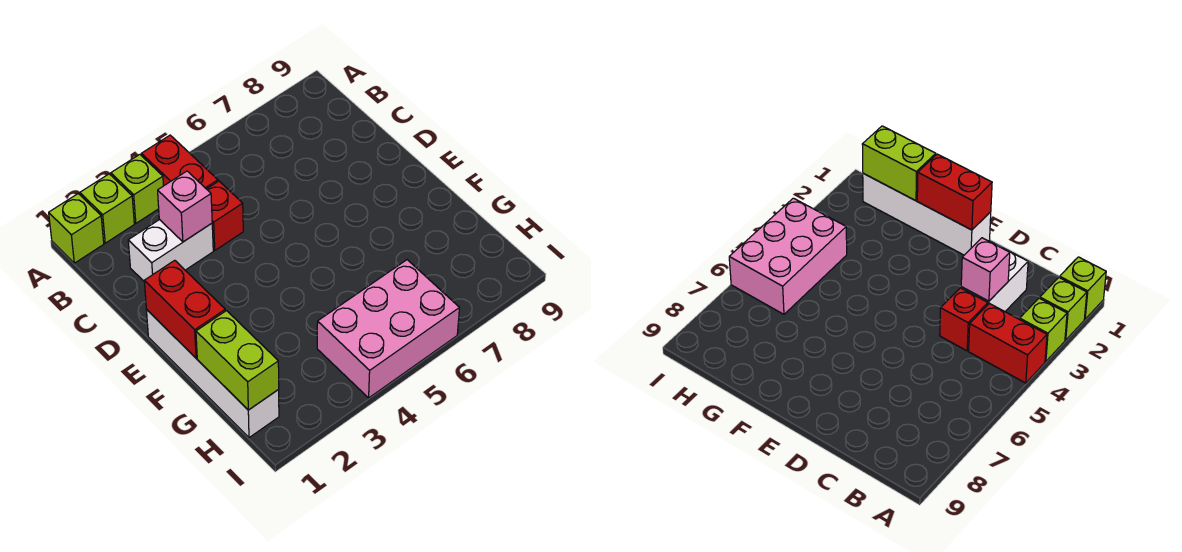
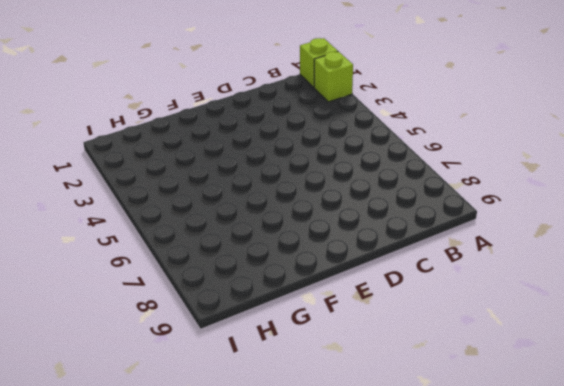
none -> lime brick A3 level 1
none -> red brick A4:B4 level 1

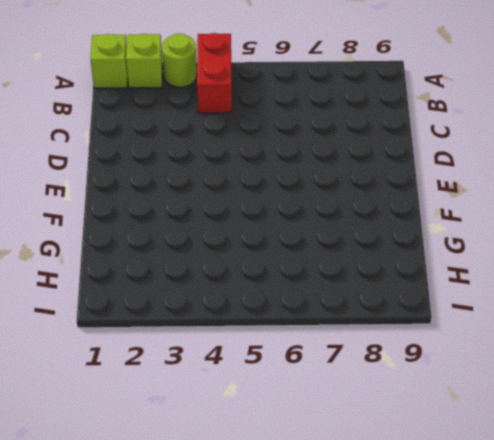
lime round brick A3 level 1 -> lime brick A3 level 1
none -> white brick C2:C3 level 1
none -> red brick C4 level 1

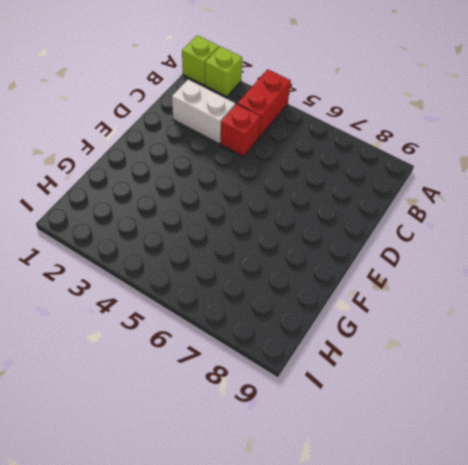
none -> lime brick A3 level 1
none -> white brick E1:H1 level 1

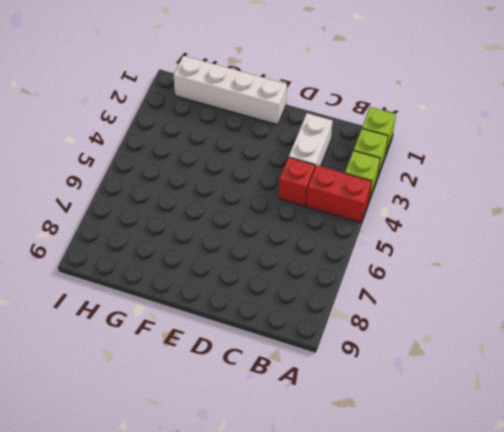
none -> pink brick H4:I6 level 1
none -> pink brick C3 level 2

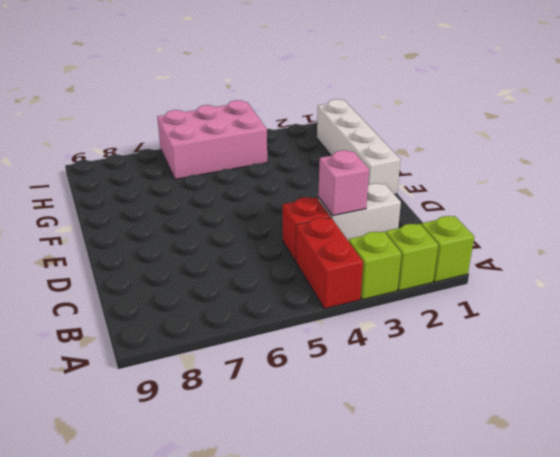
none -> red brick E1:F1 level 2
none -> lime brick G1:H1 level 2

